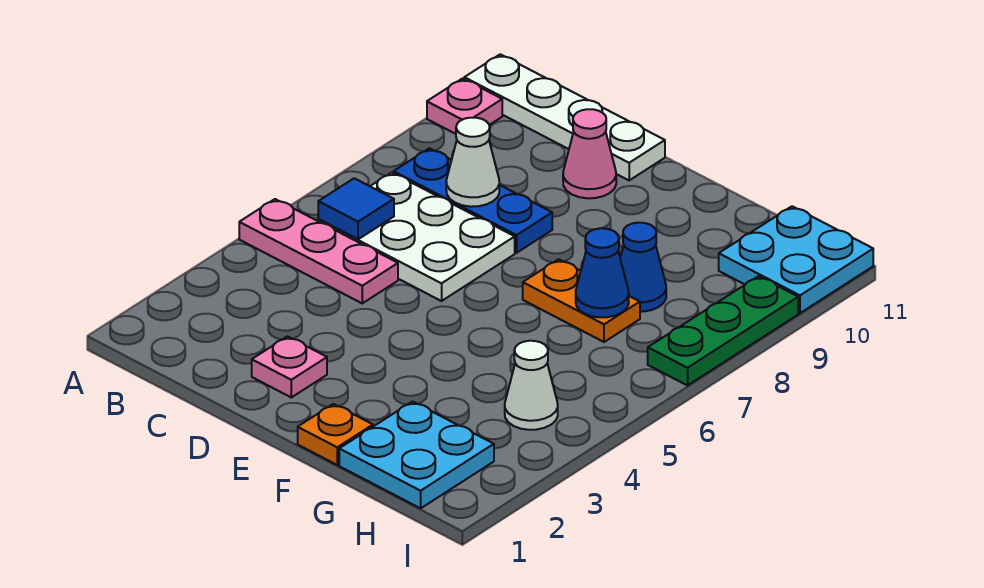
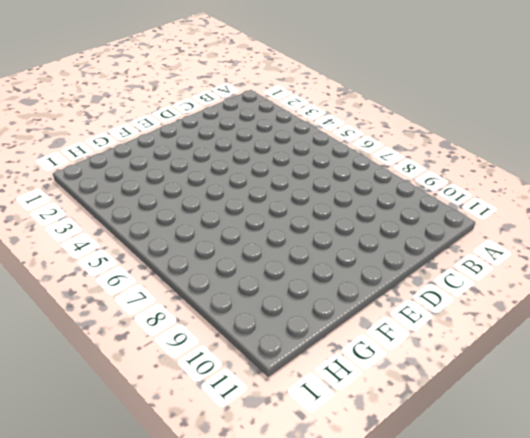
none -> pink plate A5:C5 level 1
none -> pink plate A10 level 1
none -> white plate A11:D11 level 1

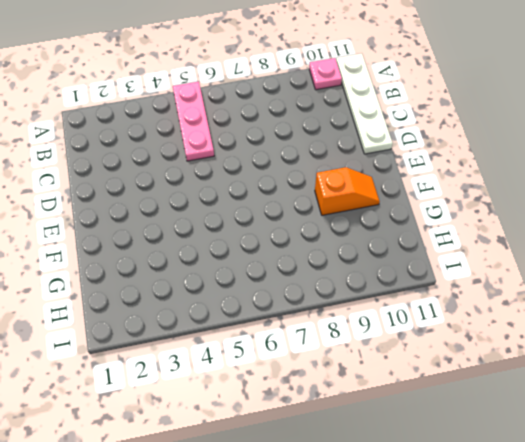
orange slope F9:F10 level 1 top 9 -> none
none -> white plate B6:D7 level 1
none -> blue plate B8:D8 level 1
none -> pink plate D2 level 1

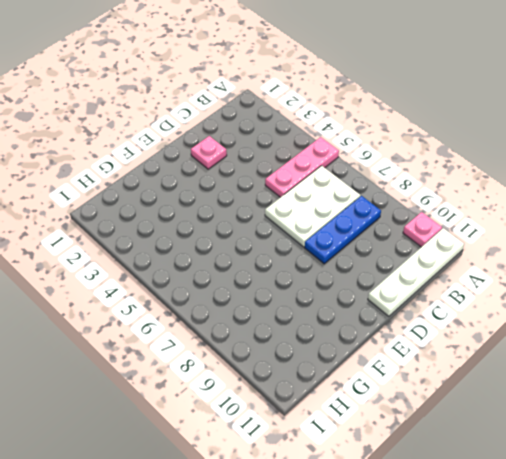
none -> pink cone D10 level 1
none -> orange plate F1 level 1
none -> orange plate F7:G7 level 1

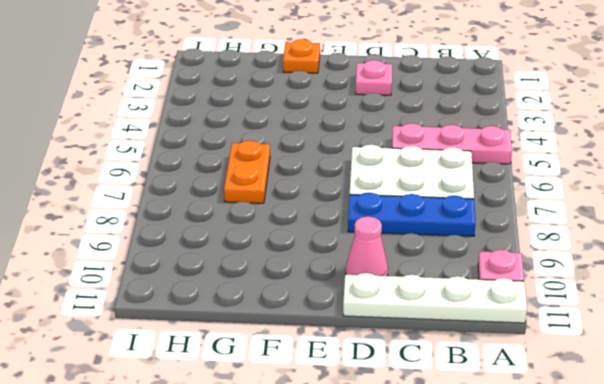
orange plate G6:G7 level 1 -> orange plate F7:G7 level 1
none -> cyan plate G1:H2 level 1
none -> blue cone G8 level 1
none -> white cone H4 level 1

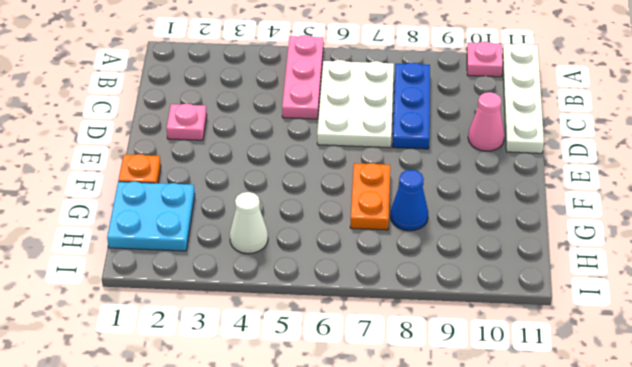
none -> cyan plate H10:I11 level 1
none -> green plate I7:I9 level 1
none -> blue tile B6 level 2

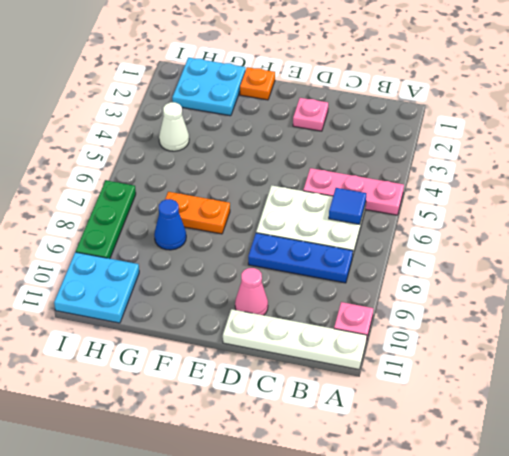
none -> white cone C8 level 2
none -> blue cone G7 level 2

